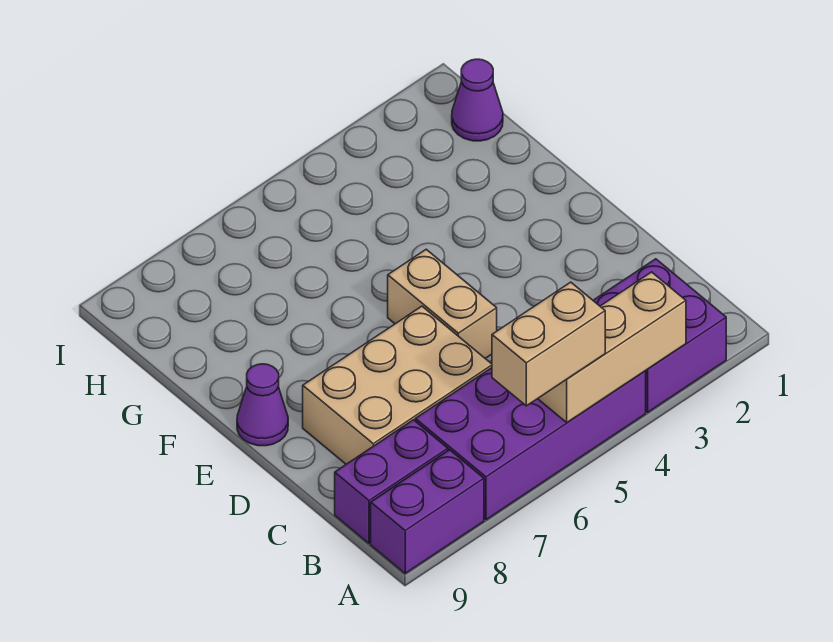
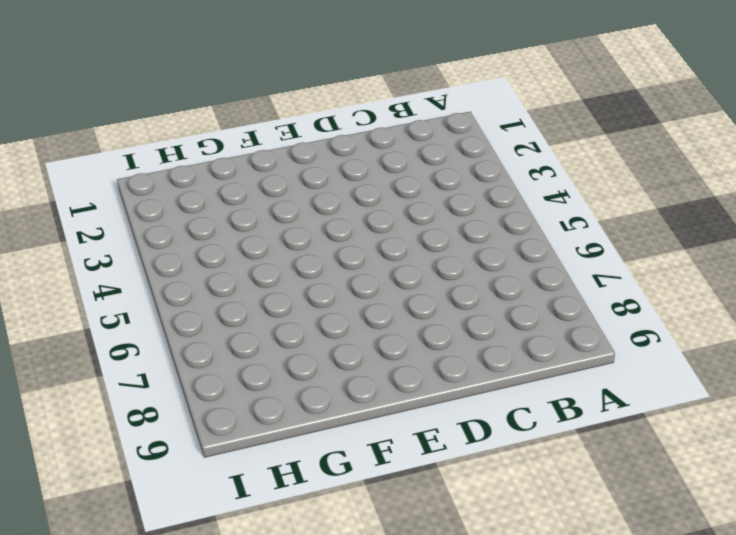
none -> purple brick A2:B3 level 1
none -> purple brick A4:B7 level 1

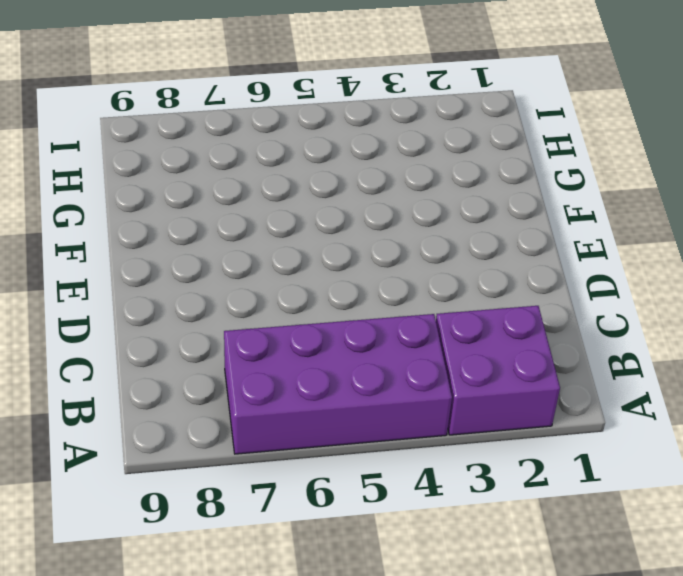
none -> purple brick A8:A9 level 1
none -> purple brick B8:B9 level 1

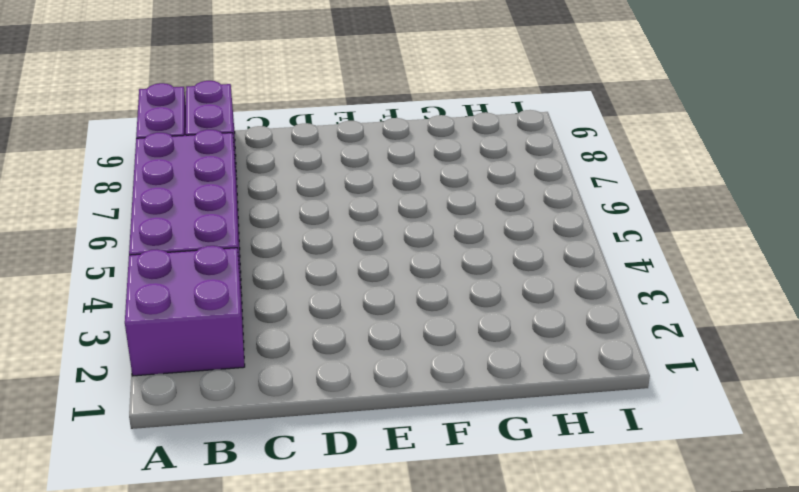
none -> tan brick C6:D8 level 1
none -> tan brick D5:E5 level 1

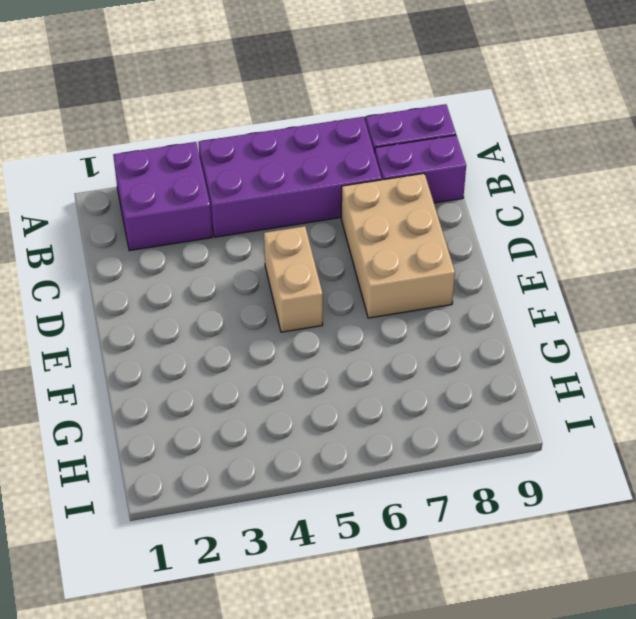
tan brick C7:E8 level 1 -> tan brick C6:D8 level 1
none -> purple cone E9 level 1
none -> purple cone H1 level 1

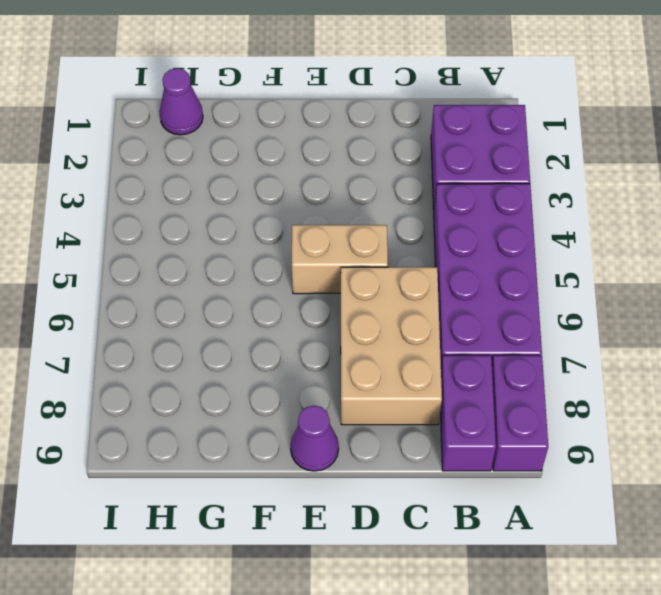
none -> tan brick A3:A5 level 2
none -> tan brick A5:A6 level 3

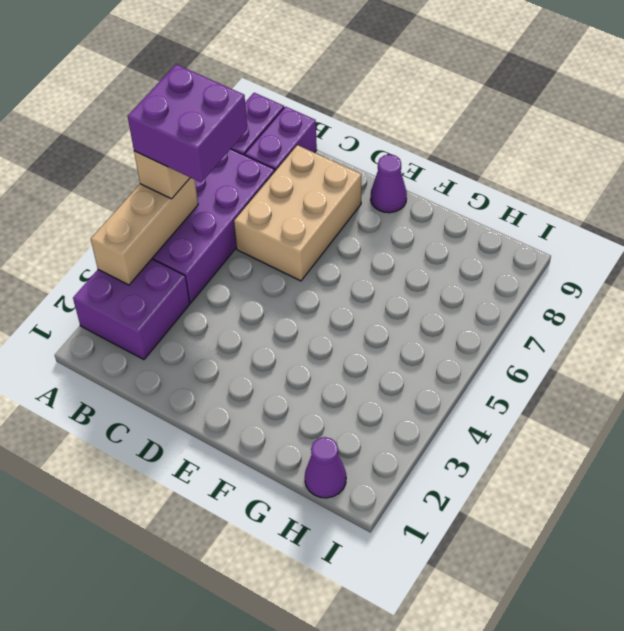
purple brick A5:B6 level 4 -> none
none -> tan brick D5:E5 level 1

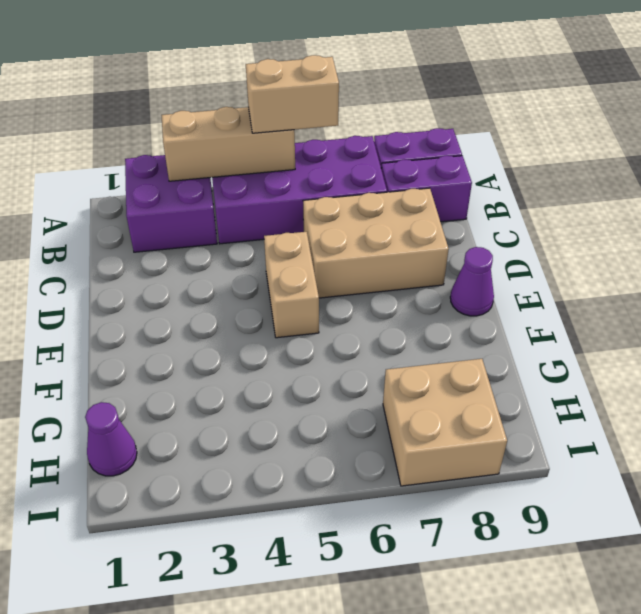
tan brick H7:I8 level 1 -> none

